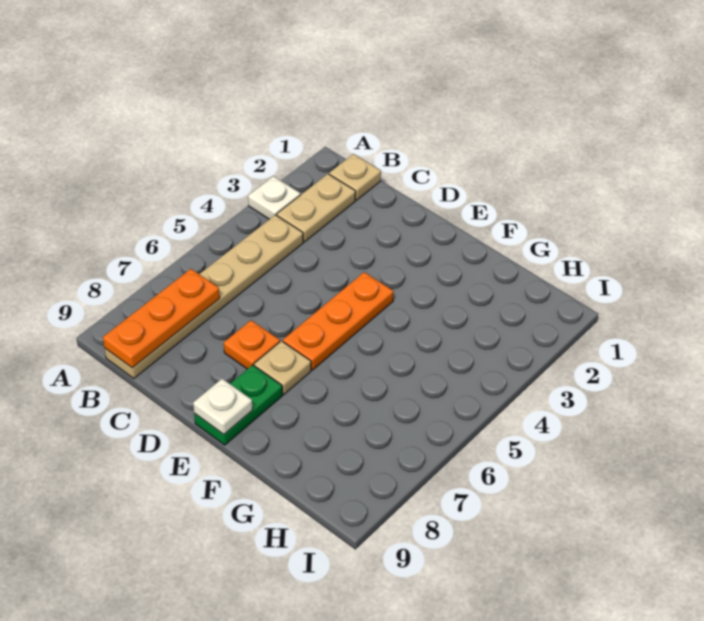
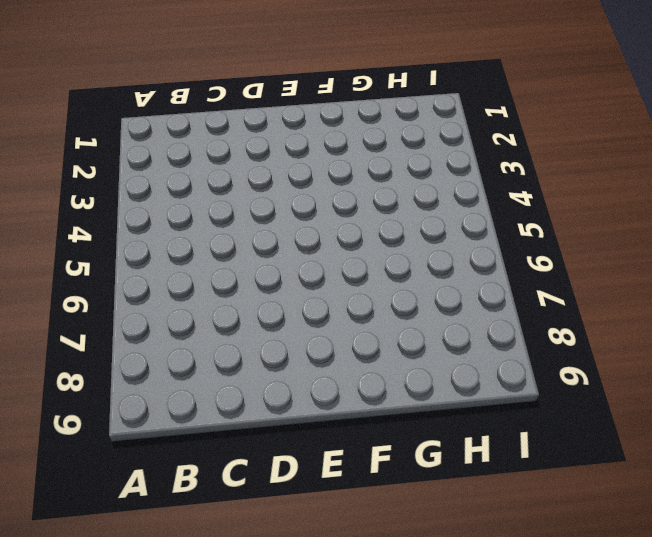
none -> white plate A3 level 1
none -> tan plate B1 level 1

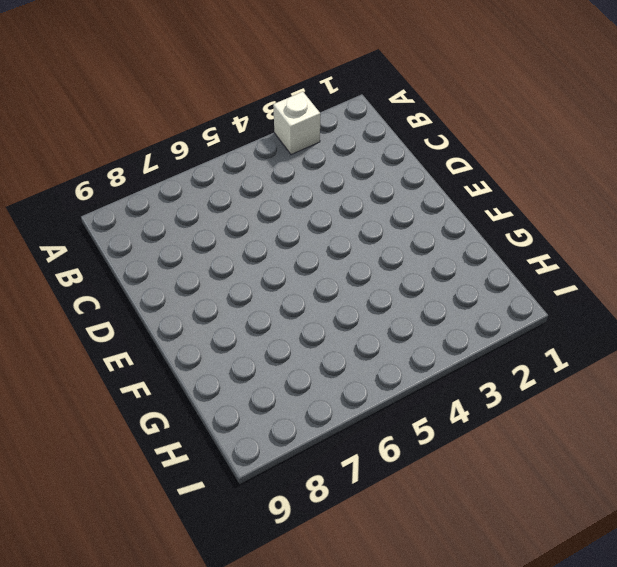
white brick A3 level 1 -> white plate A3 level 1
none -> tan plate B1 level 1
none -> tan plate B2:B3 level 1

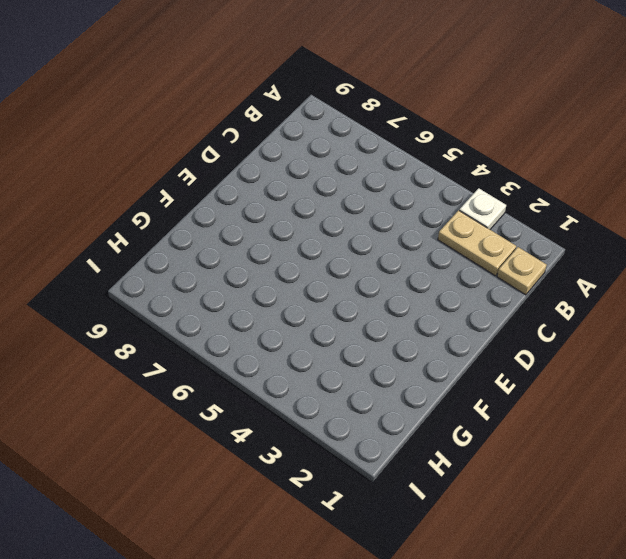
none -> tan plate B4:B9 level 1
none -> orange plate D7 level 1

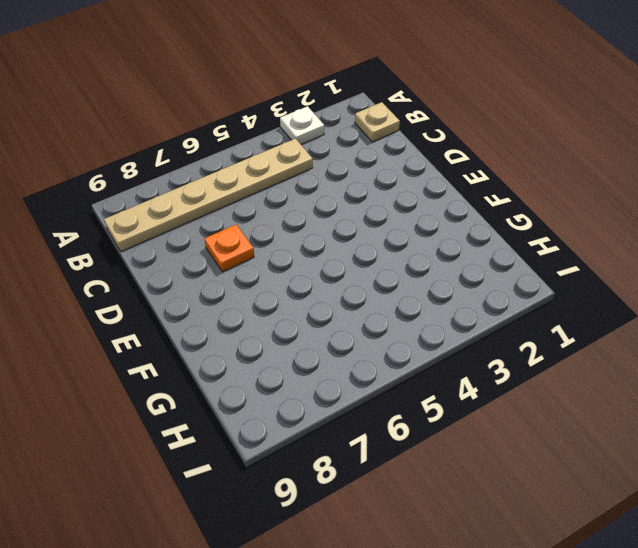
none -> tan plate B2:B3 level 1
none -> orange plate E4:E6 level 1

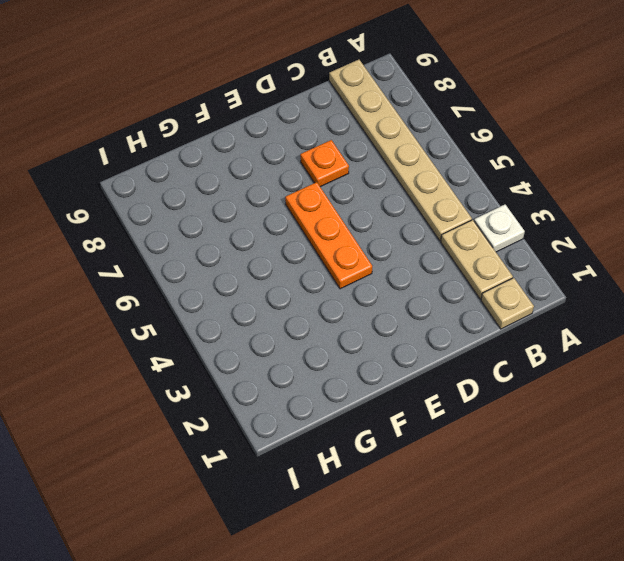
none -> tan plate E7 level 1
none -> green plate E8:E9 level 1

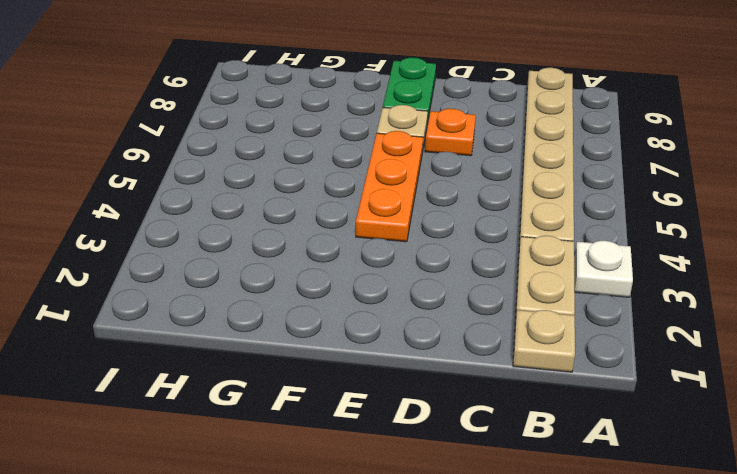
none -> orange plate B7:B9 level 2
none -> white plate E9 level 2

